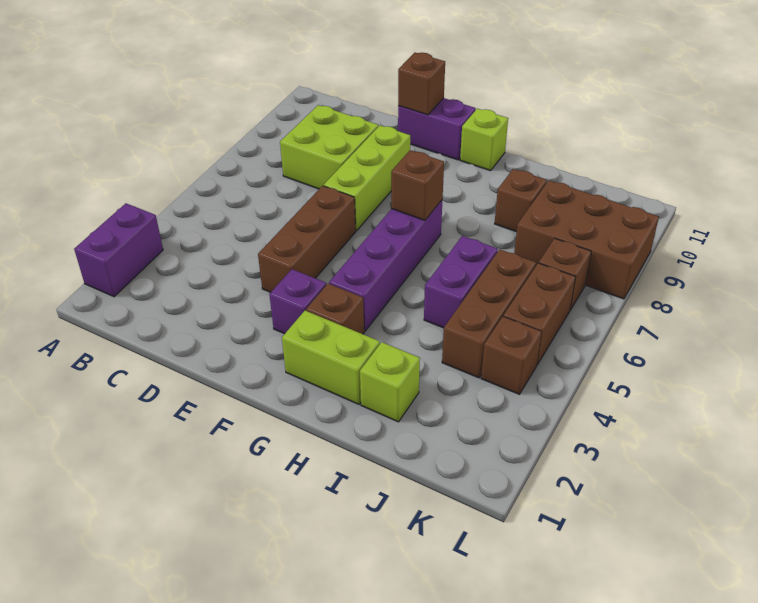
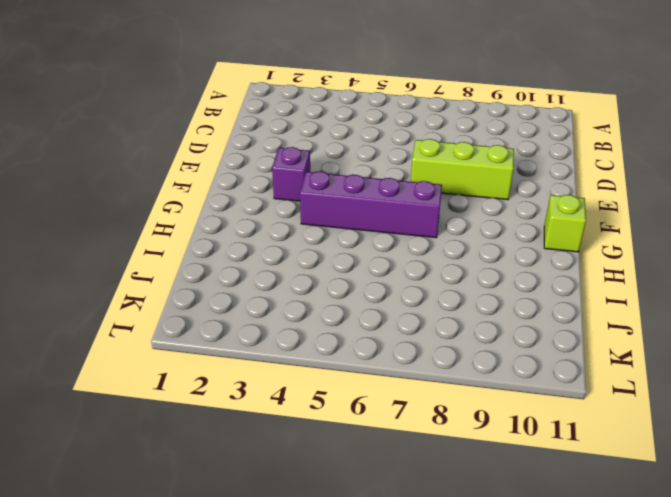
none -> purple brick A2:A3 level 1
none -> lime brick C8:D9 level 1
none -> brown brick E4:E6 level 1

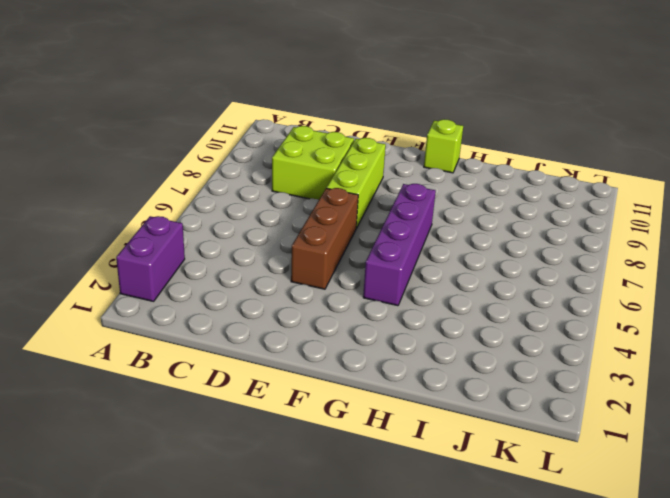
none -> purple brick E11:F11 level 1
none -> purple brick F3 level 1
none -> lime brick G2:H2 level 1

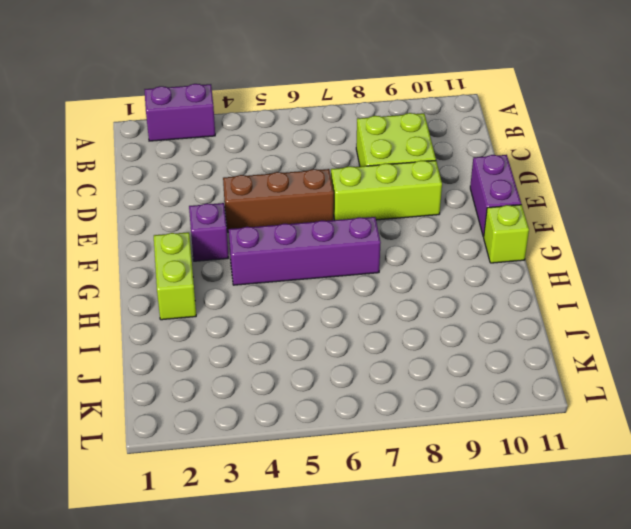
none -> brown brick G3 level 1
none -> lime brick I2 level 1
none -> purple brick I5:I6 level 1

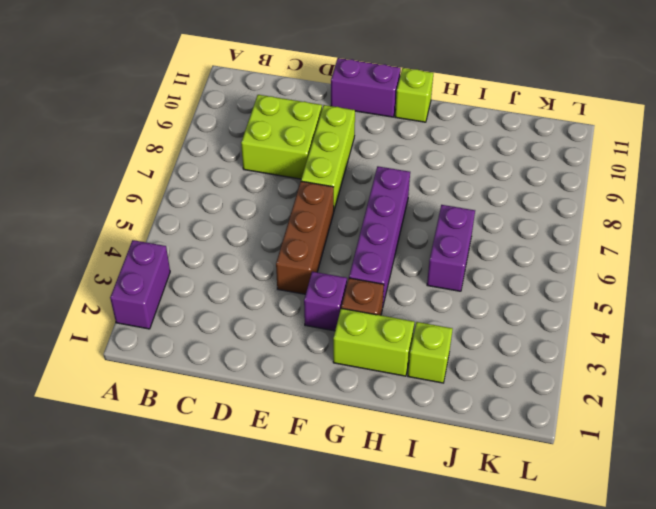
none -> brown brick I9 level 1
none -> brown brick J4:J6 level 1
none -> brown brick J8:L9 level 1

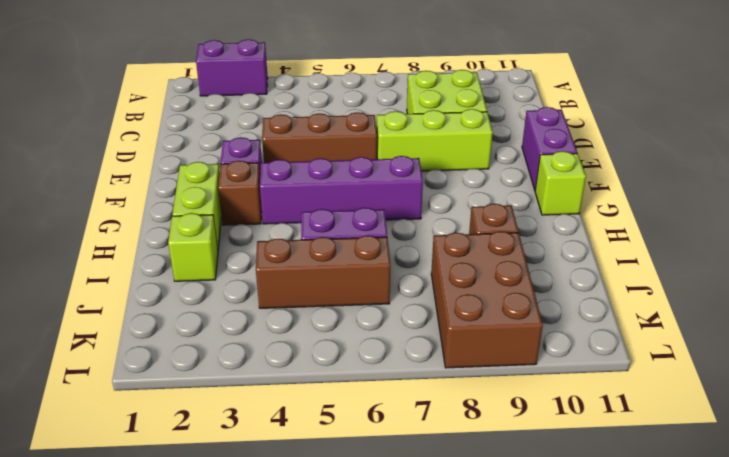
none -> brown brick K4 level 1
none -> brown brick K5:K6 level 1
none -> brown brick K7 level 1

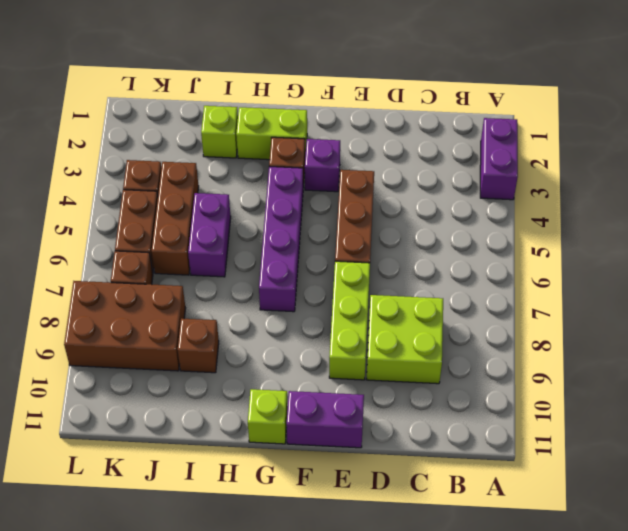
none -> brown brick E11 level 2
none -> brown brick G7 level 2

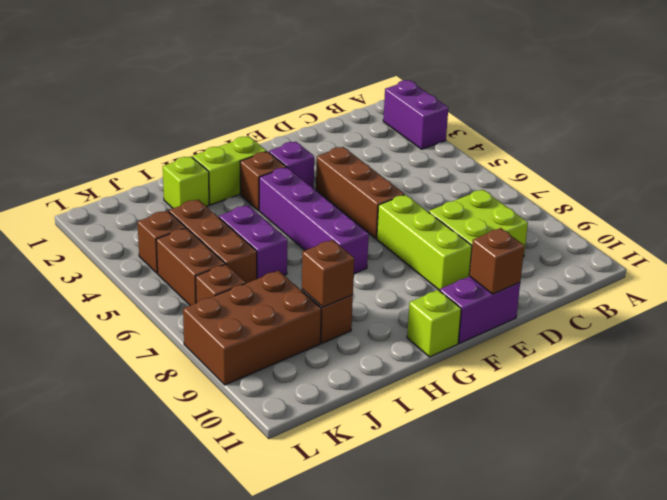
brown brick I9 level 2 -> brown brick G7 level 2

